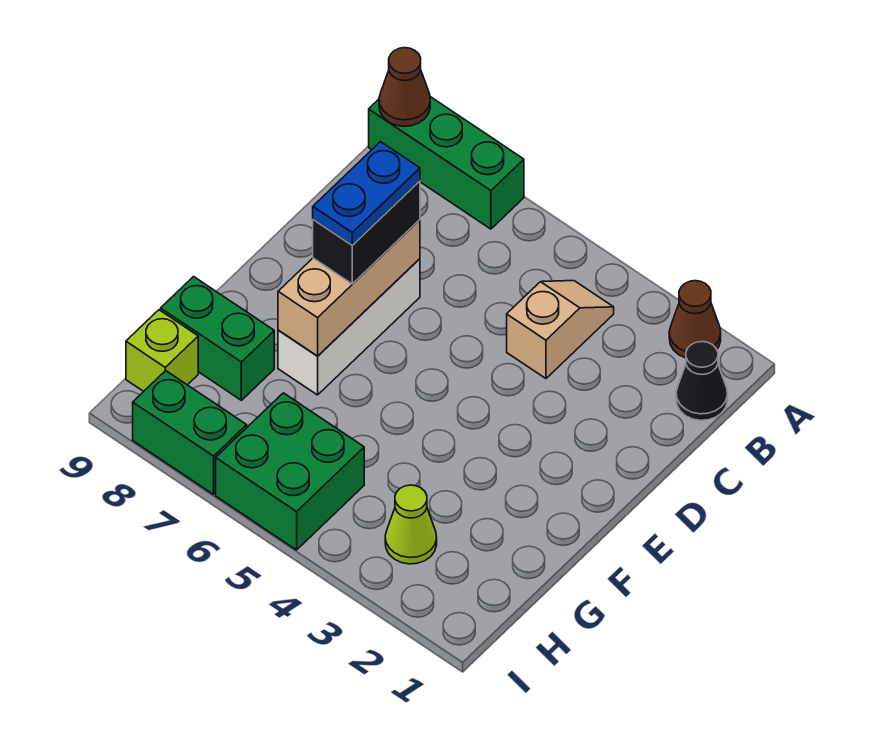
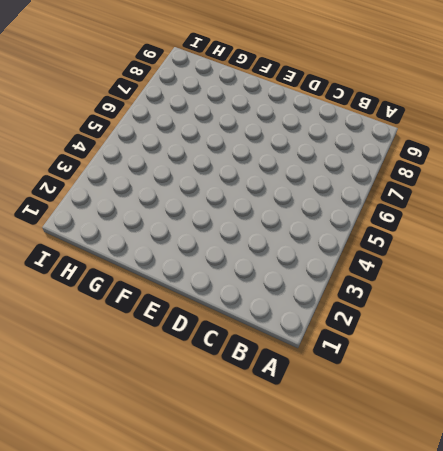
none -> brown cone A2 level 1
none -> green brick A7:A9 level 1
none -> black cone B1 level 1

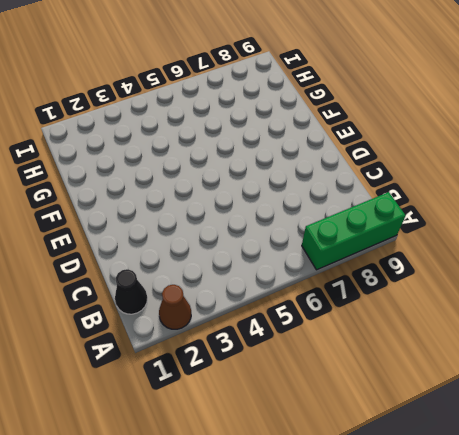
none -> tan slope B4:C4 level 1 top C
none -> white brick D7:F7 level 1
none -> green brick G8:G9 level 1

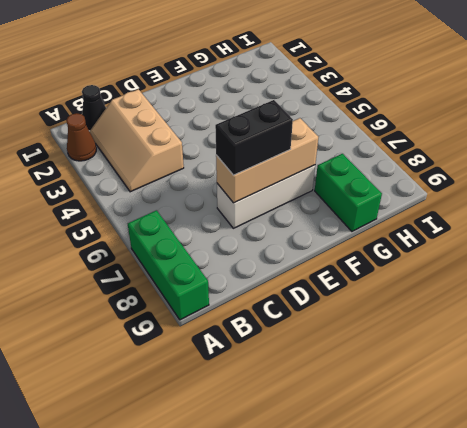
tan slope B2:C4 level 1 top C -> tan slope B4:C4 level 1 top C
none -> lime cone H3 level 1
none -> green brick H5:I6 level 1
none -> lime brick H9 level 1

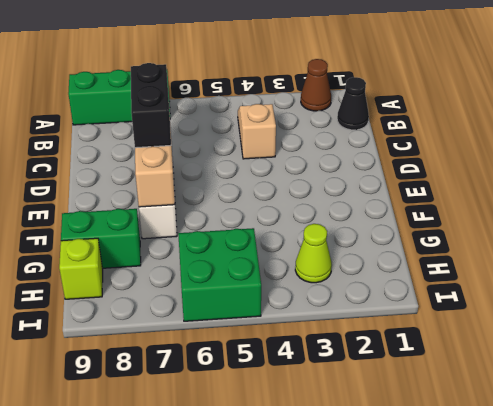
none -> green brick I7:I8 level 1
none -> brown cone A9 level 2
none -> blue plate D7:E7 level 4

